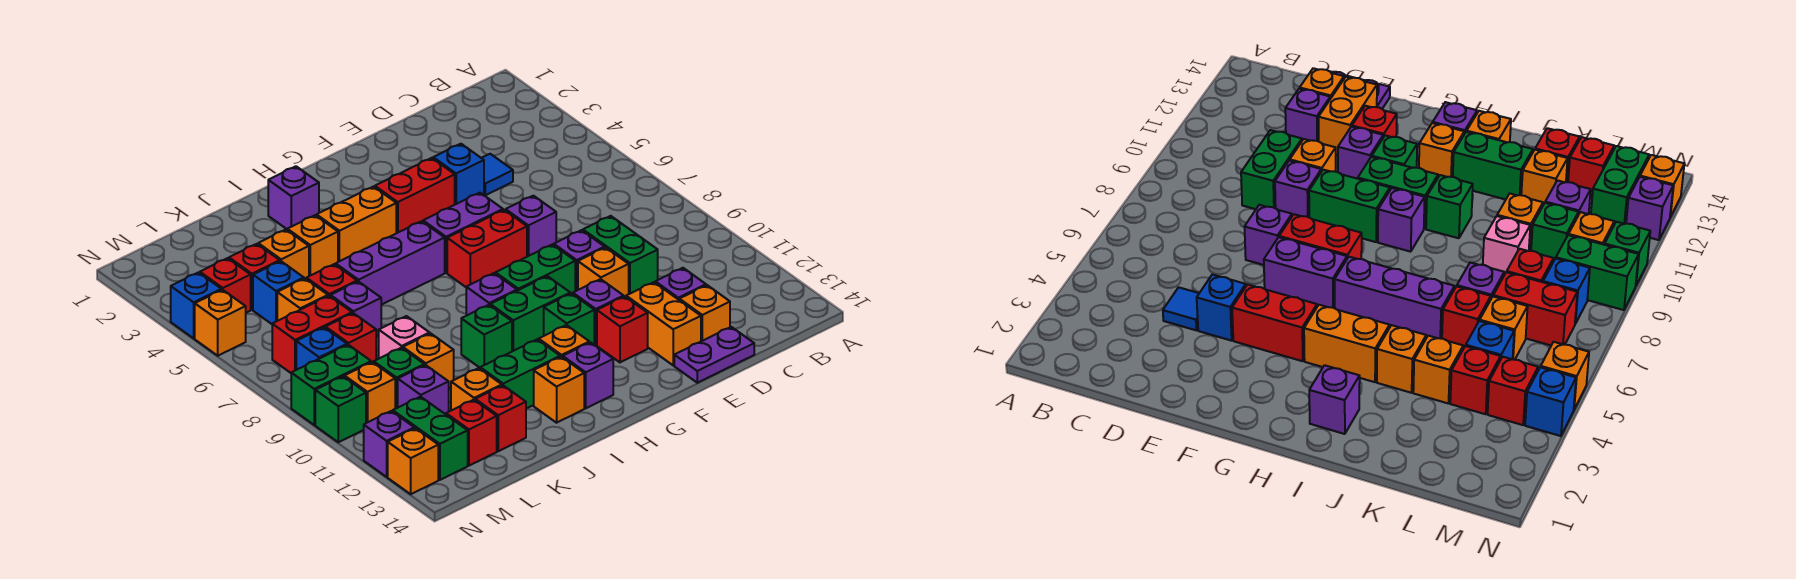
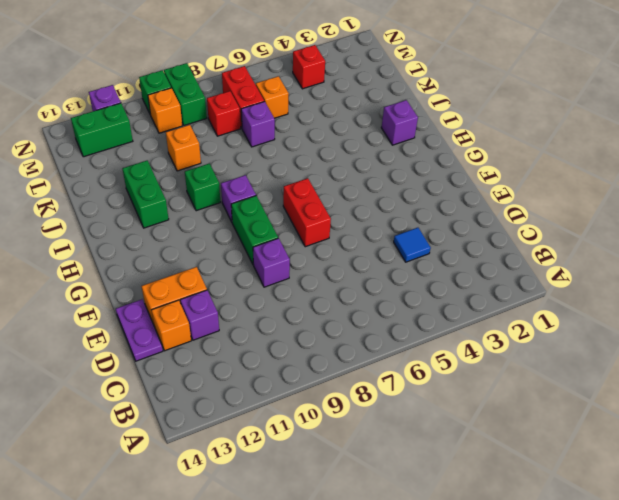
none -> green brick D9:D10 level 1
none -> blue brick E4 level 1
none -> purple brick E7 level 1
none -> orange brick E10 level 1

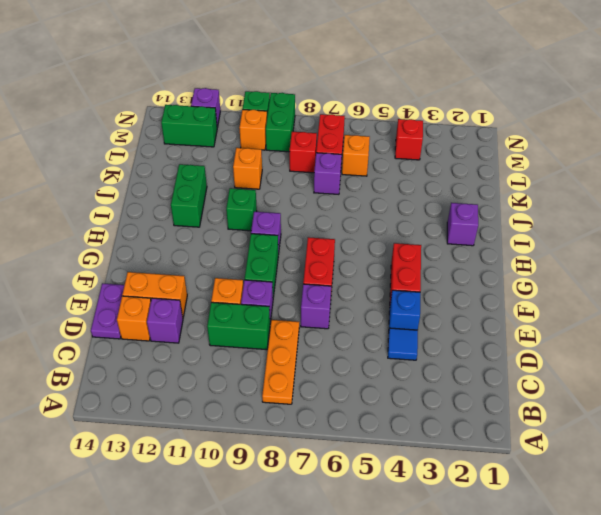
orange plate B8:D8 level 1 -> none
none -> purple brick F6:G6 level 1
none -> purple brick F11 level 1
none -> red brick F12 level 1
none -> green brick G10:H10 level 1

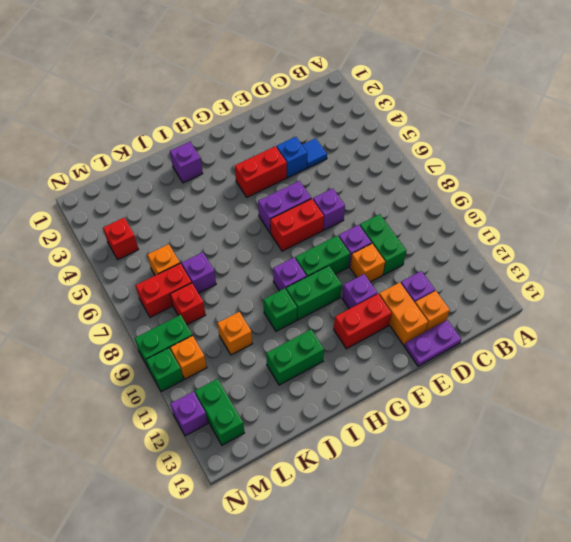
red brick F12:G12 level 1 -> red brick F12 level 1
none -> green brick G11 level 1
none -> orange brick H4:I4 level 1
none -> purple brick H6:J6 level 1
none -> orange brick H12 level 1

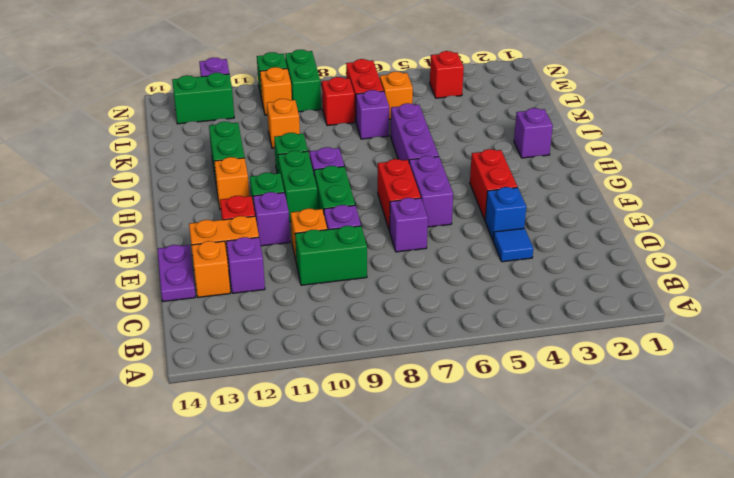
none -> orange brick H4:I4 level 1
none -> purple brick H13 level 1
none -> orange brick I13 level 1
none -> orange brick J4 level 1

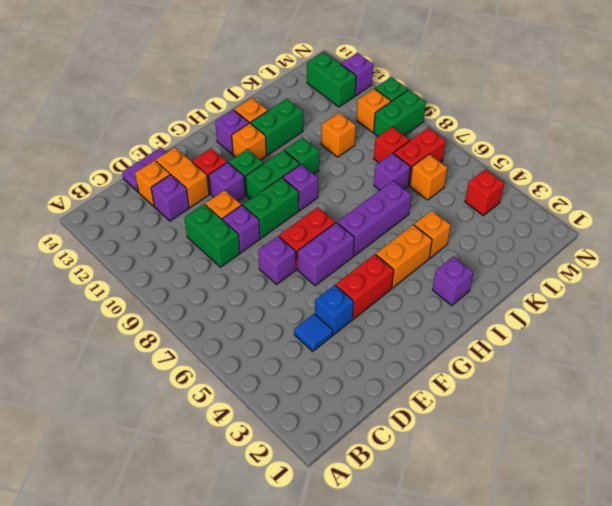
none -> orange brick K4 level 1
none -> red brick K6 level 1
none -> pink brick K9 level 1
none -> orange brick K12 level 1

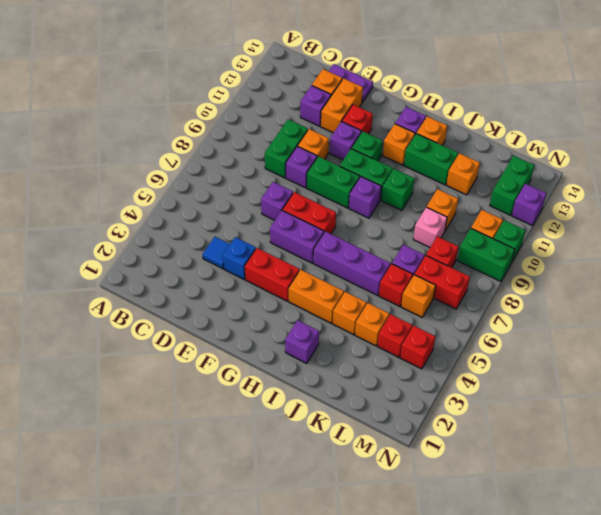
none -> red brick K13 level 1
none -> blue brick L5 level 1
none -> green brick L10 level 1
none -> purple brick L11 level 1

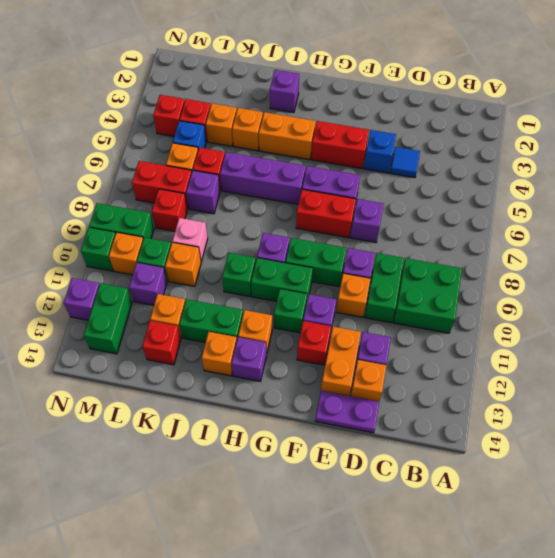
green brick B9:C10 level 1 -> none
none -> red brick L13 level 1
none -> blue brick M8 level 1
none -> blue brick N4 level 1
none -> orange brick N5 level 1

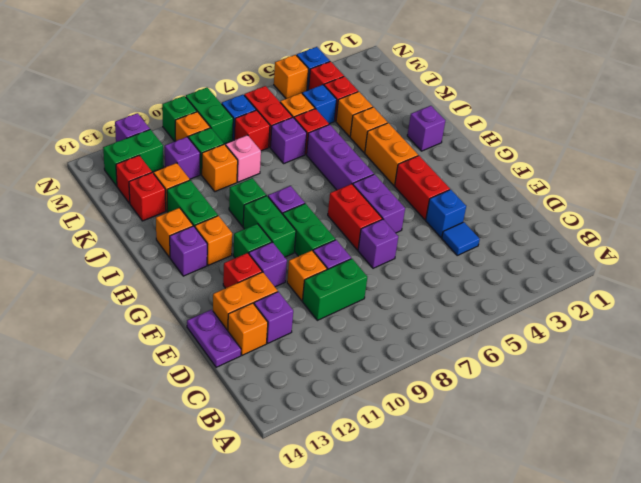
none -> orange brick N13 level 1

